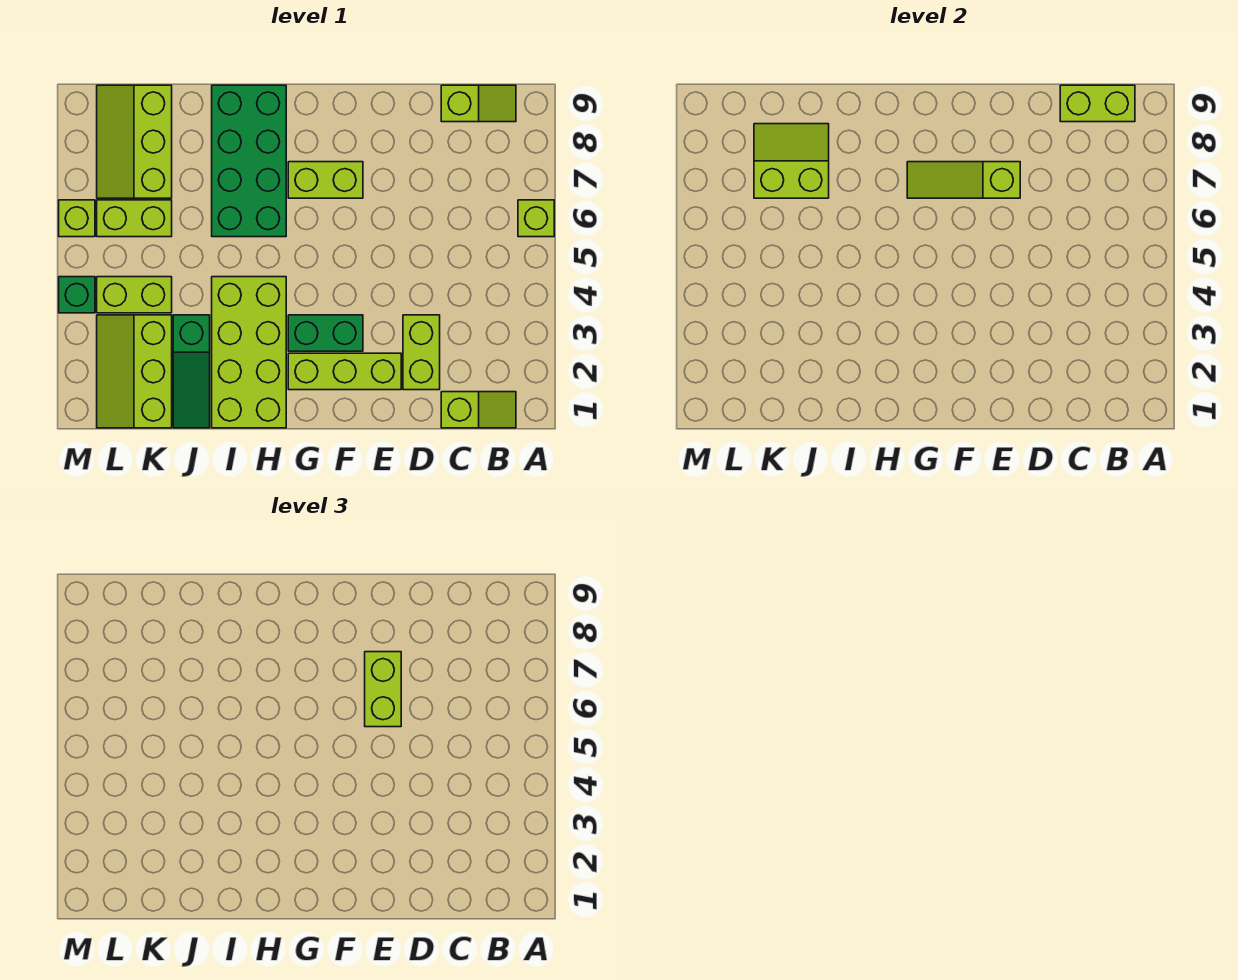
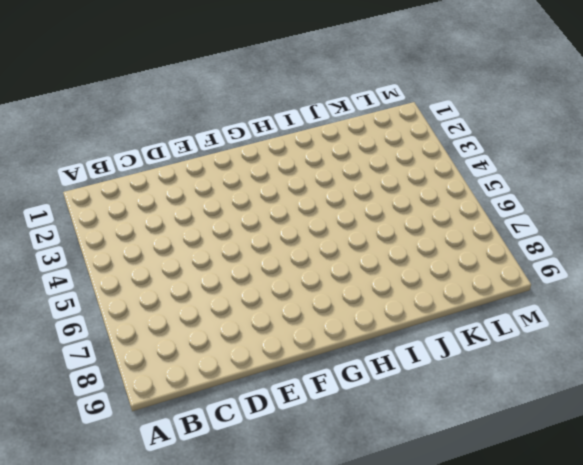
none -> lime brick A6 level 1
none -> lime slope B1:C1 level 1 top C
none -> lime slope B9:C9 level 1 top C

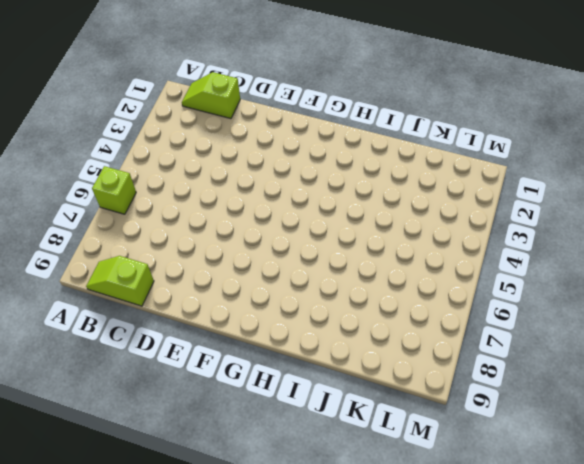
none -> lime brick D2:D3 level 1
none -> lime brick E2:G2 level 1
none -> green brick F3:G3 level 1

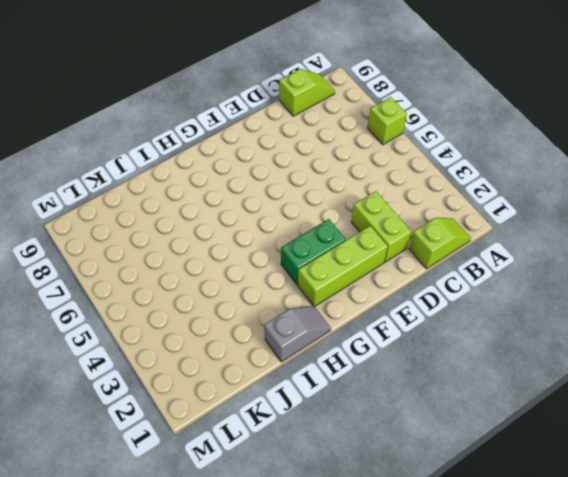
grey slope H1:I1 level 1 top I -> lime brick H1:I4 level 1
none -> lime brick F7:G7 level 1
none -> green brick H6:I9 level 1
none -> green slope J1:J3 level 1 top 3

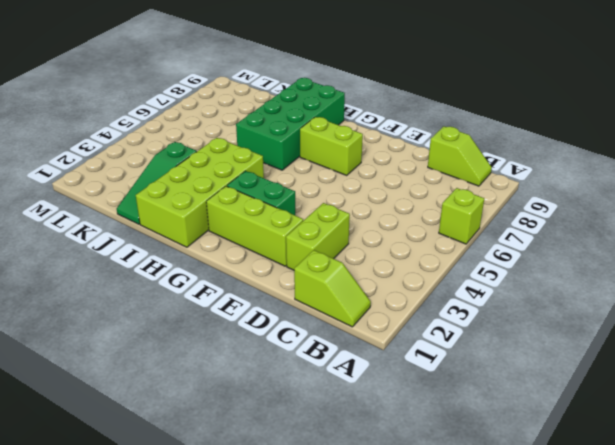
none -> lime slope K1:L3 level 1 top K
none -> lime brick K4:L4 level 1
none -> lime brick K6:L6 level 1

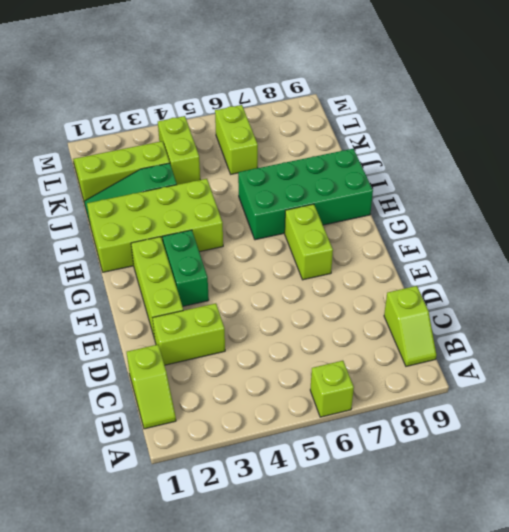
none -> lime slope K7:L9 level 1 top K
none -> green brick M4 level 1
none -> lime brick M6 level 1

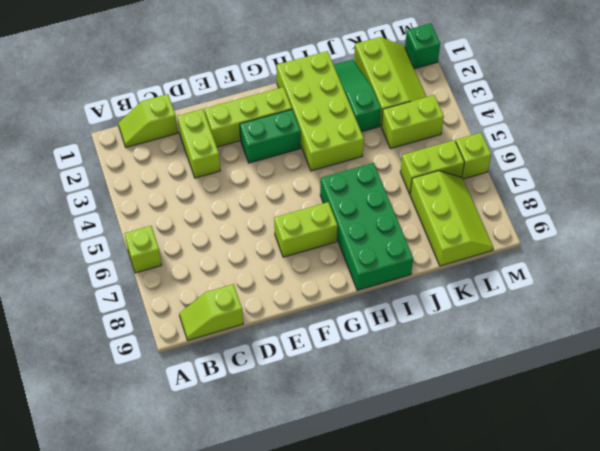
green brick M1 level 1 -> green brick M4 level 1
none -> lime brick B9:C9 level 2
none -> lime slope E7:G7 level 2 top E
none -> lime slope J7:K8 level 2 top 7

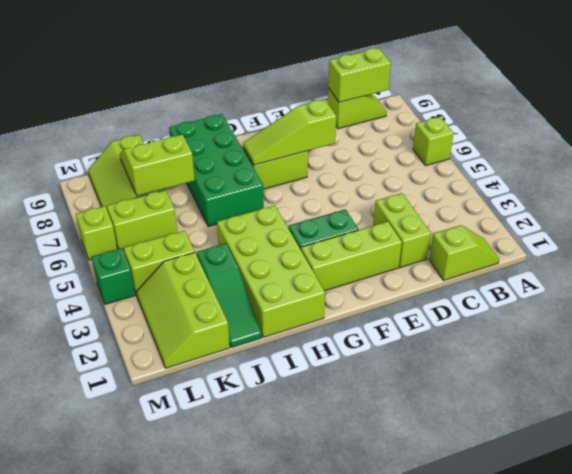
none -> lime brick E6:E7 level 3

